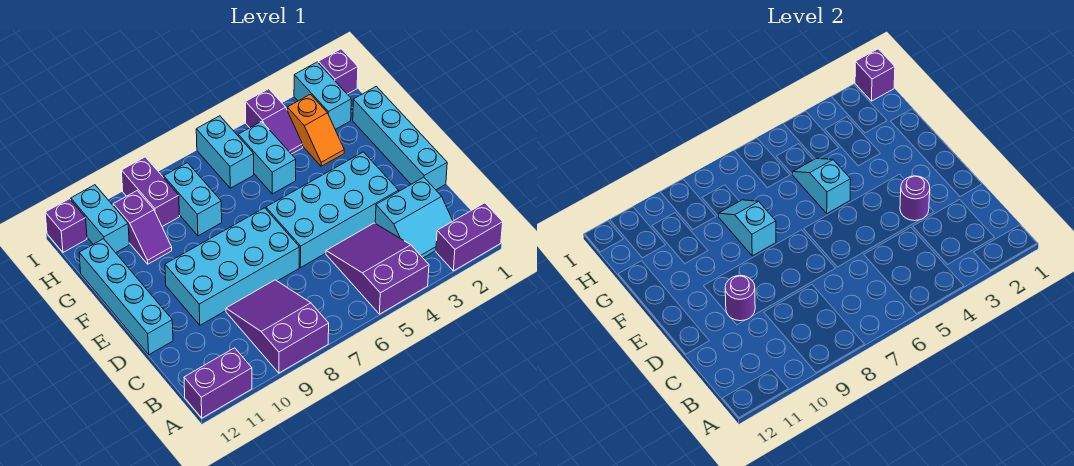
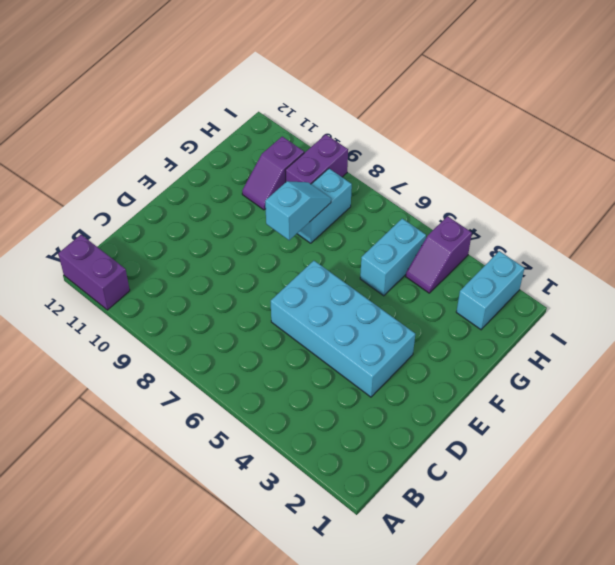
none -> purple brick A1:A2 level 1
none -> purple slope A4:C5 level 1 top A
none -> purple slope A8:C9 level 1 top A

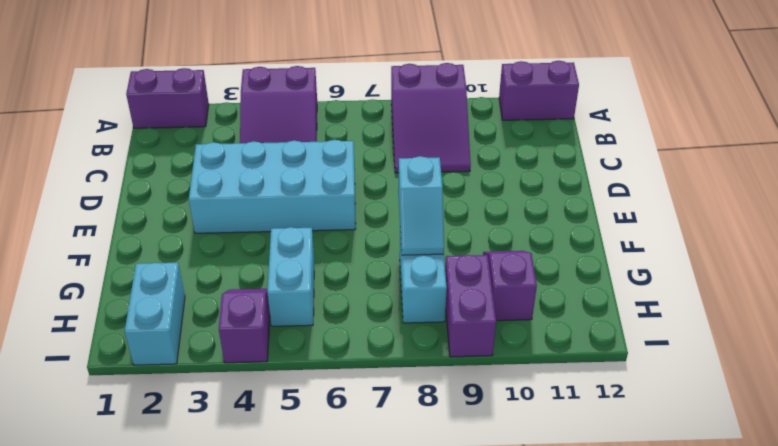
none -> cyan slope B2:C3 level 1 top C
none -> cyan brick D1:G1 level 1
none -> cyan brick D7:E10 level 1

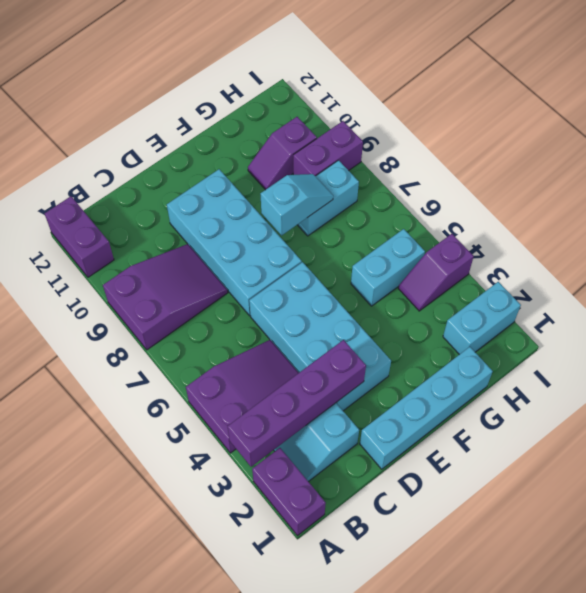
purple brick A3:D3 level 2 -> purple round brick D3 level 2
none -> cyan brick D12:G12 level 1
none -> orange slope G3:H3 level 1 top H
none -> cyan brick H6:I6 level 1

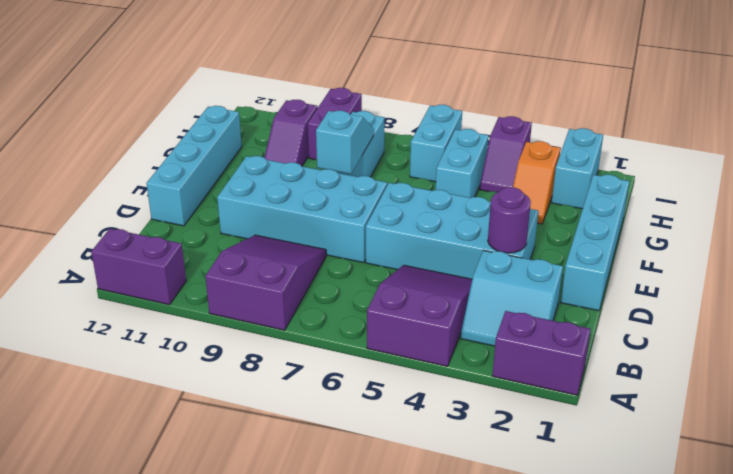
none -> cyan brick H11:I11 level 1
none -> purple brick I1 level 1
none -> purple brick I12 level 1

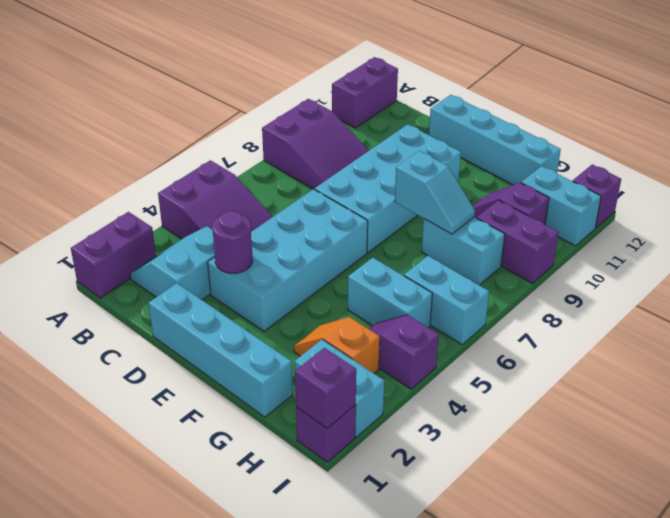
none -> purple round brick D10 level 2
none -> cyan slope F5:G5 level 2 top F

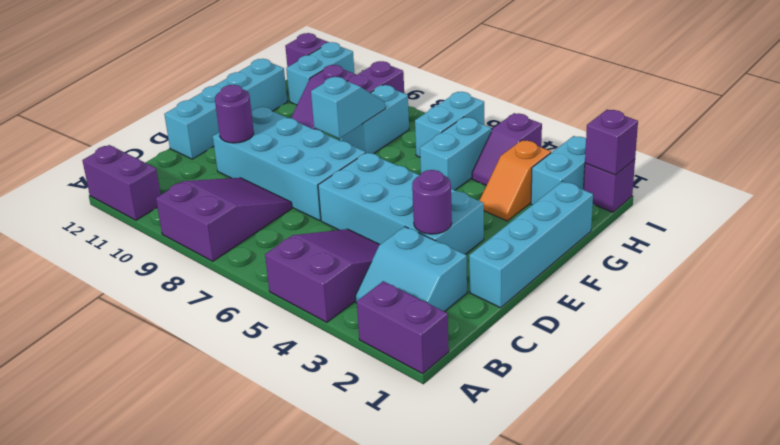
none -> cyan slope F5:G5 level 2 top F

